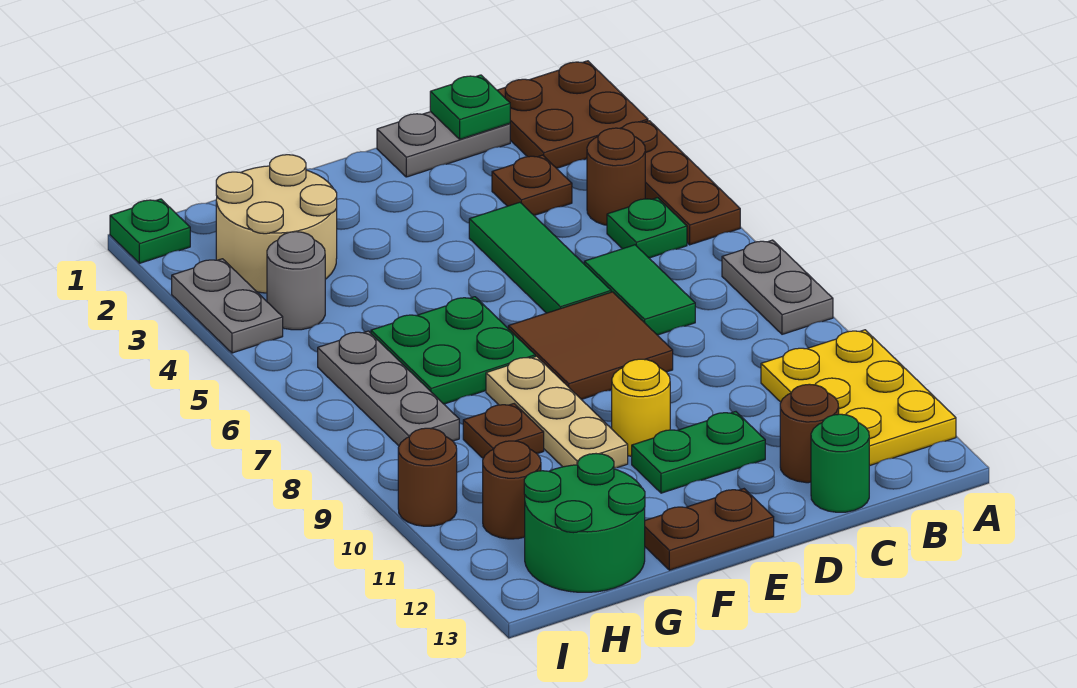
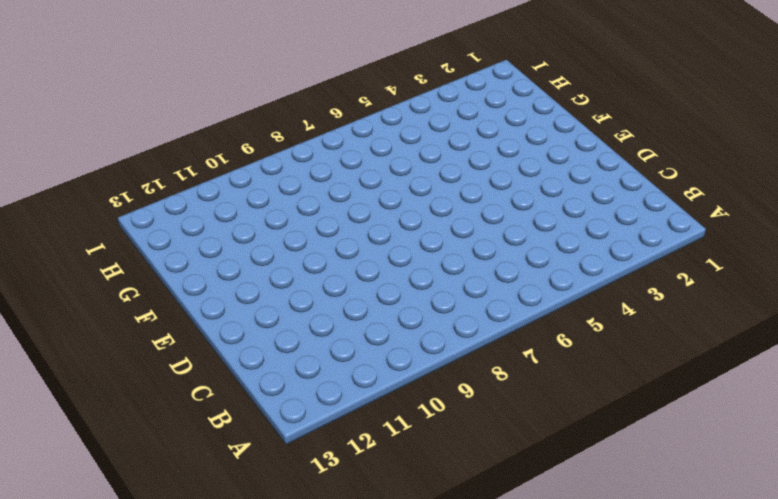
none -> brown plate A1:B2 level 1
none -> brown plate A3:A5 level 1
none -> grey plate A7:A8 level 1

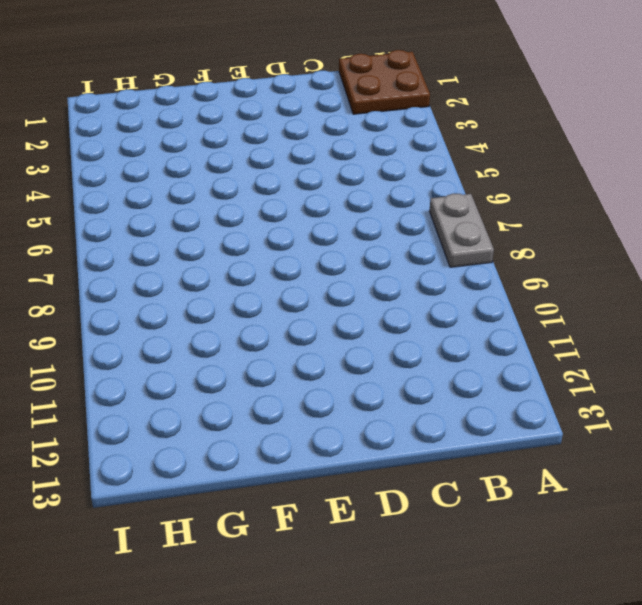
none -> brown plate A3:A5 level 1
none -> yellow plate A10:B12 level 1
none -> brown round brick B4 level 1

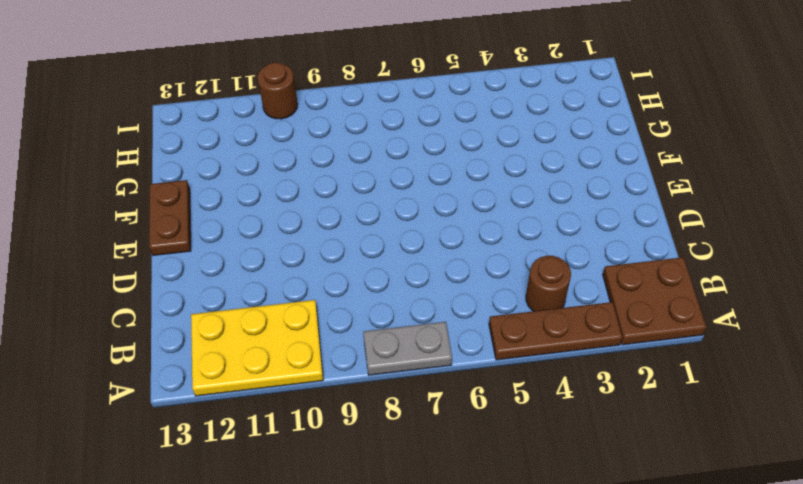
none -> green plate B5 level 1
none -> grey plate C1:D1 level 1
none -> brown plate C3 level 1

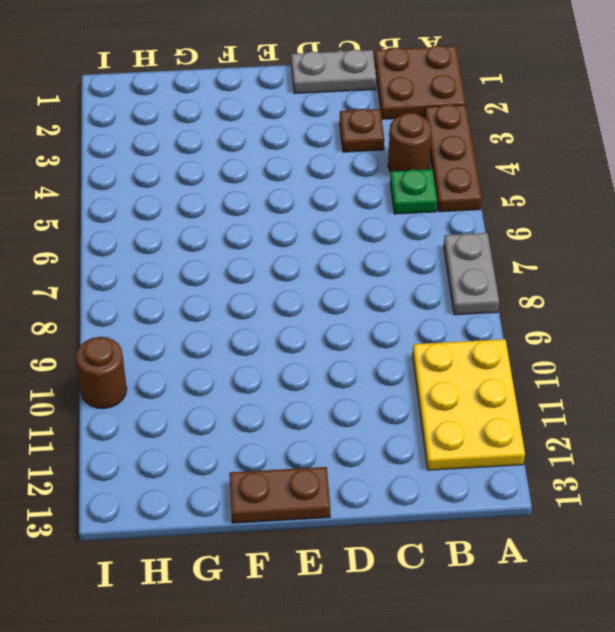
none -> green tile C6:C7 level 1
none -> brown round brick C12 level 1
none -> green round brick C13 level 1

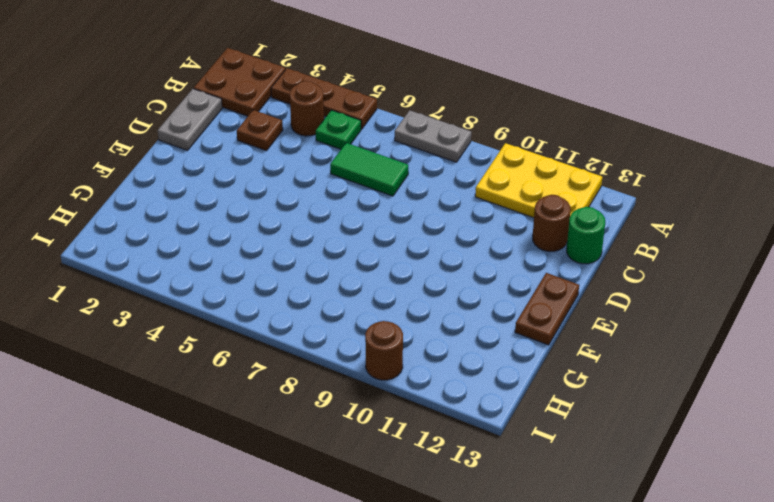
none -> green tile D4:D6 level 1
none -> brown tile D7:E8 level 1
none -> green plate D11:E11 level 1

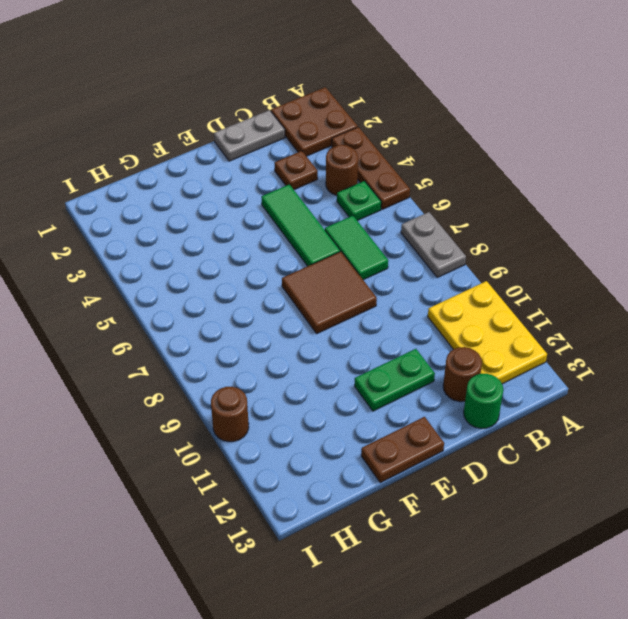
none -> yellow round brick E10 level 1
none -> green plate F6:G7 level 1
none -> tan plate F8:F10 level 1

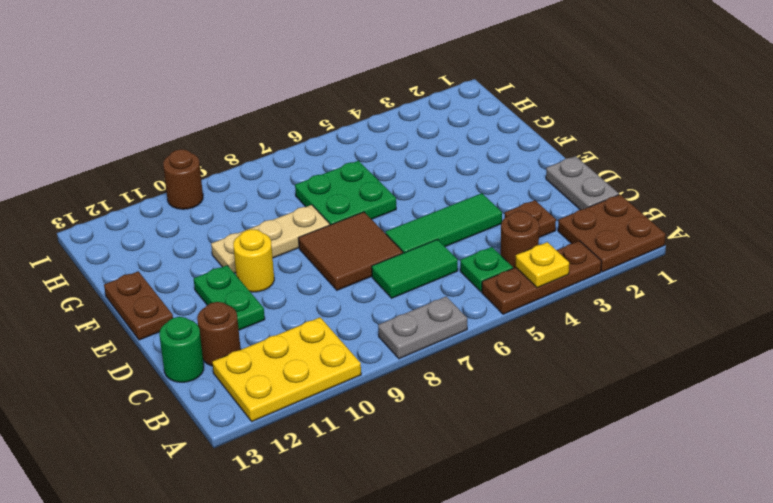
yellow plate A4 level 2 -> none
none -> tan round brick G2:H3 level 1
none -> brown plate G9 level 1
none -> green round brick G12:H13 level 1

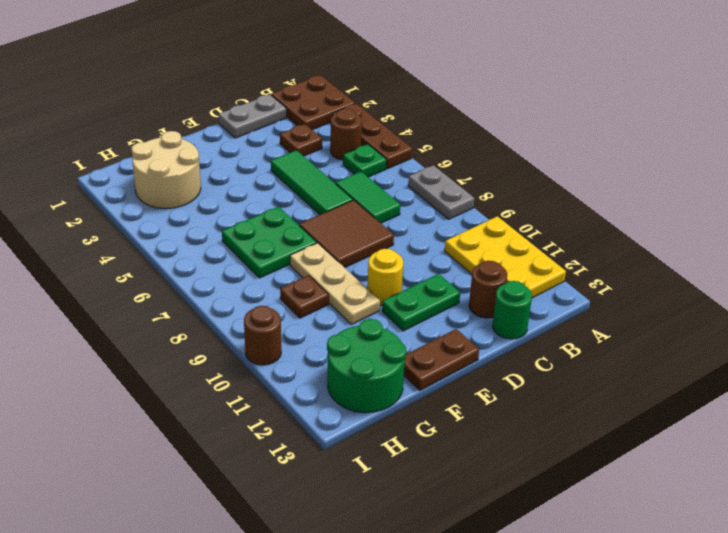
none -> grey round brick H4 level 1
none -> grey plate H6:H8 level 1
none -> brown round brick H11 level 1

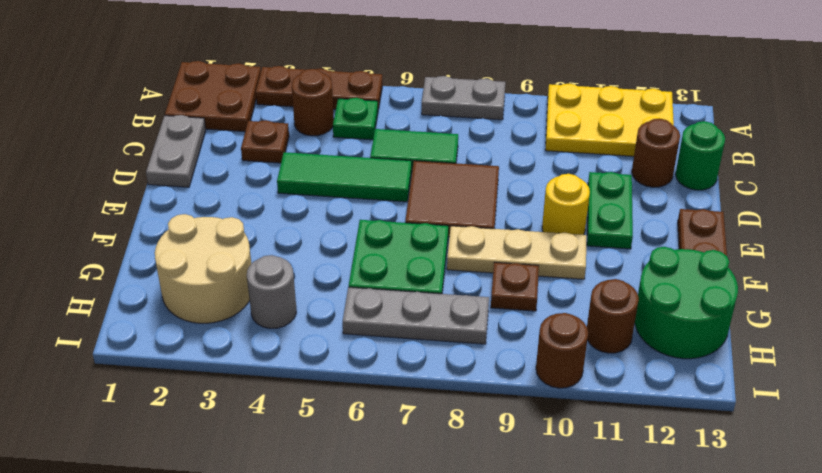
none -> green plate I1 level 1
none -> grey plate I3:I4 level 1
none -> green plate C1 level 2

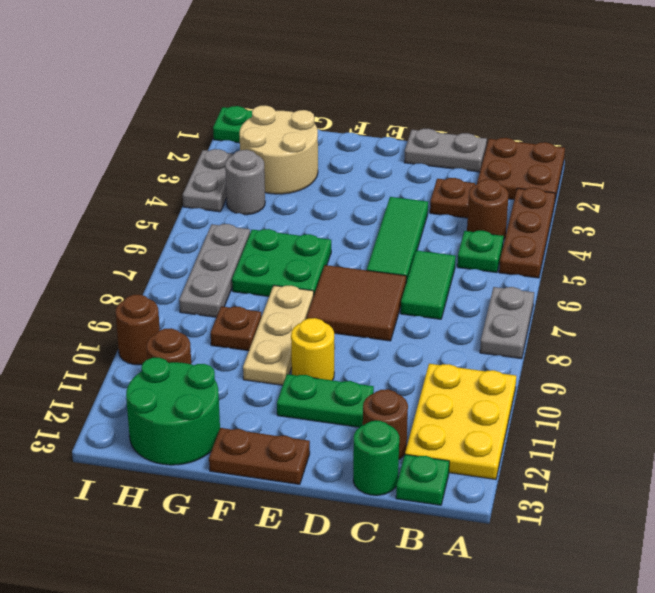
green plate B13 level 1 -> green plate C1 level 2

